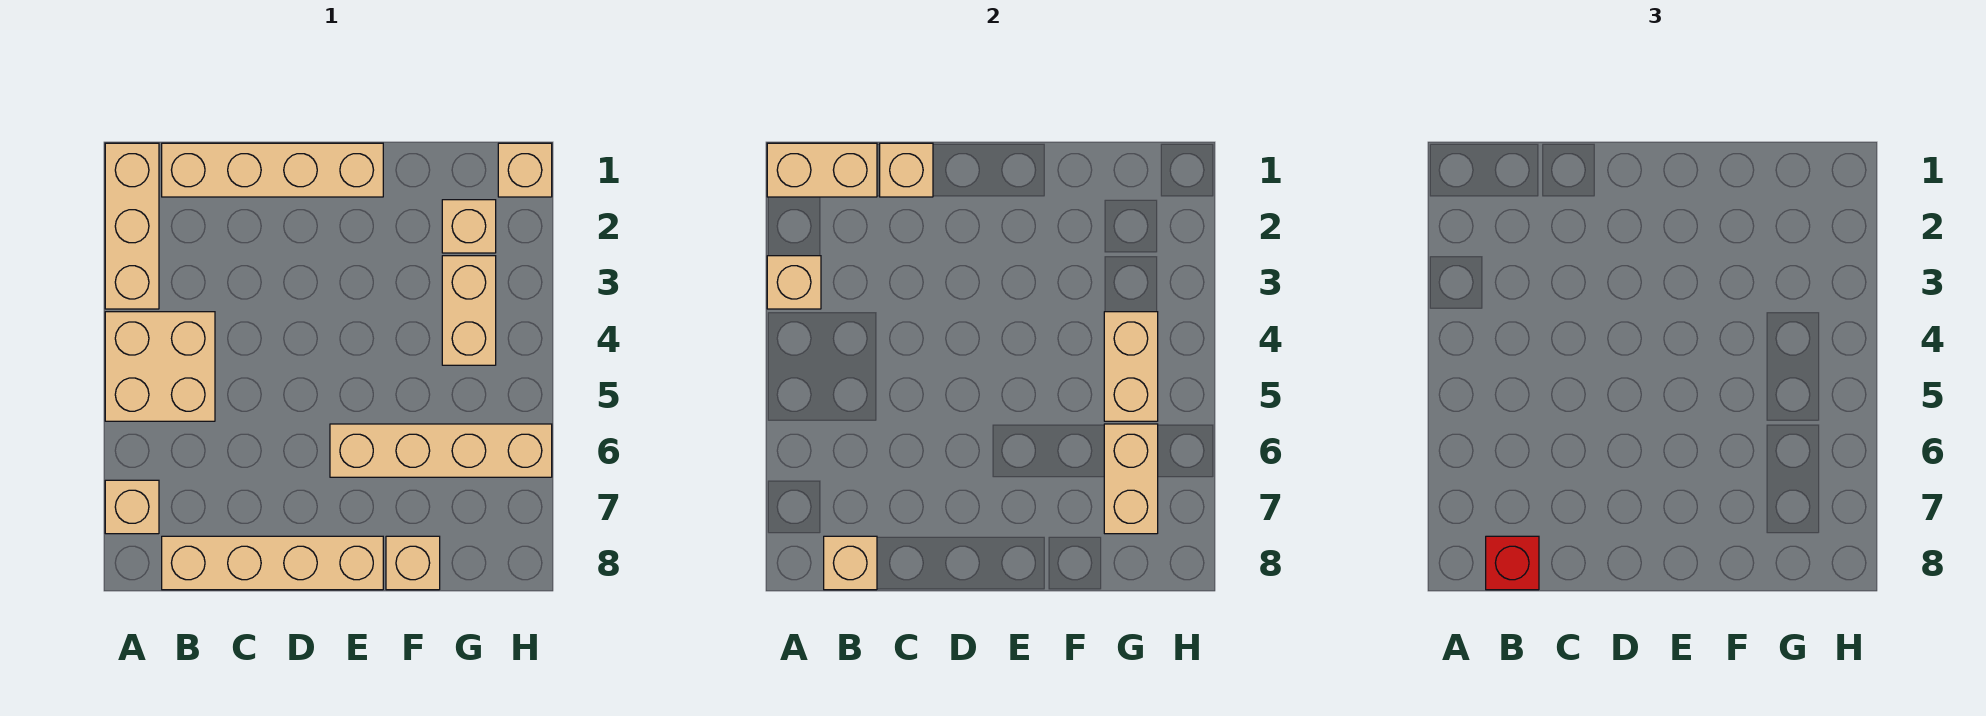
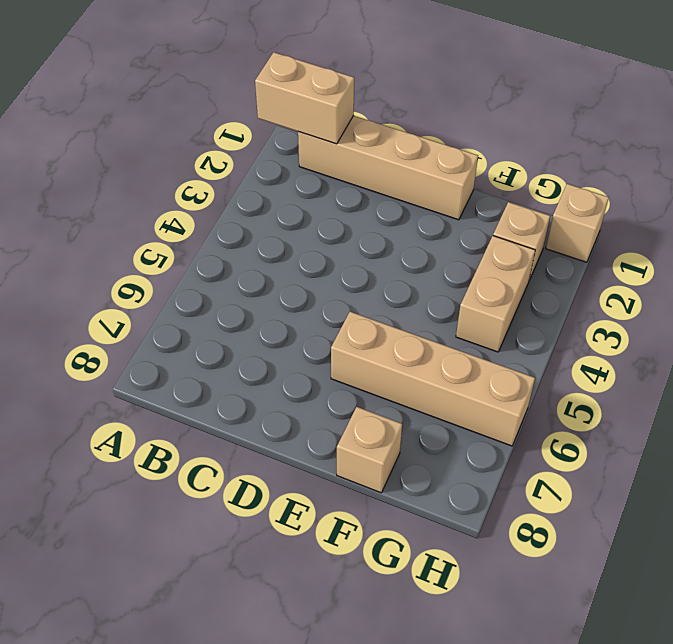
none -> tan brick A1:A3 level 1
none -> tan brick A4:B5 level 1
none -> tan brick A7 level 1

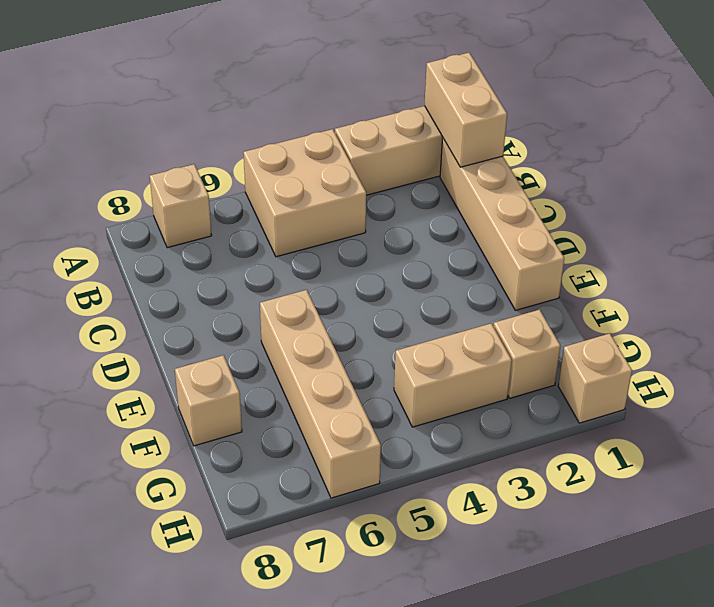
none -> tan brick B8:E8 level 1
none -> tan brick A3 level 2
none -> tan brick B8 level 2

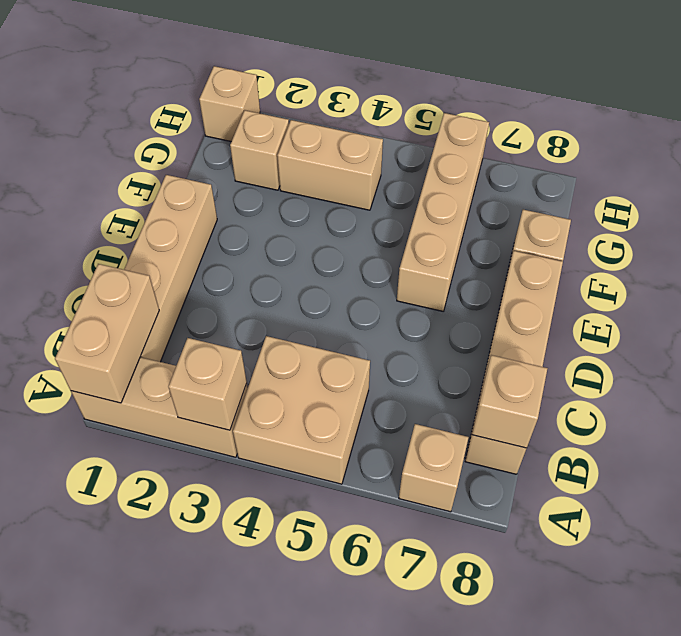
none -> tan brick C1 level 2
none -> tan brick G4:G5 level 2
none -> tan brick G6:G7 level 2

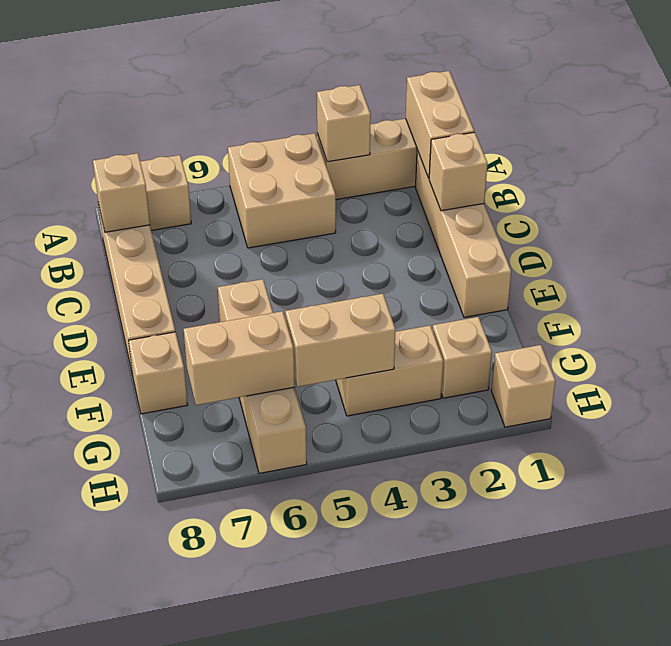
none -> red brick B8 level 3

